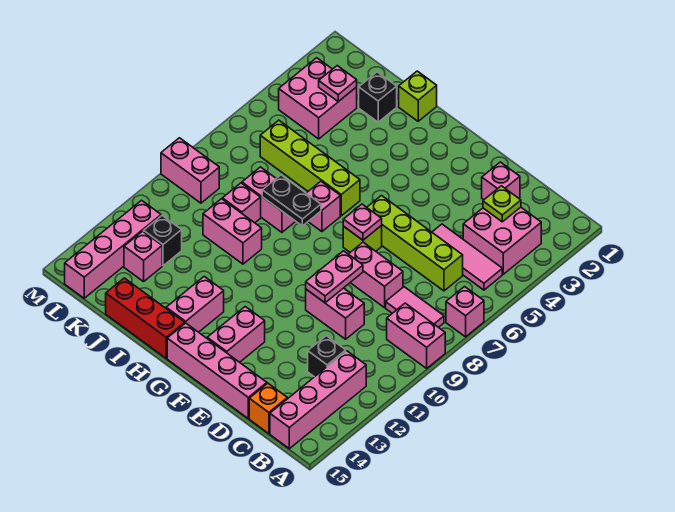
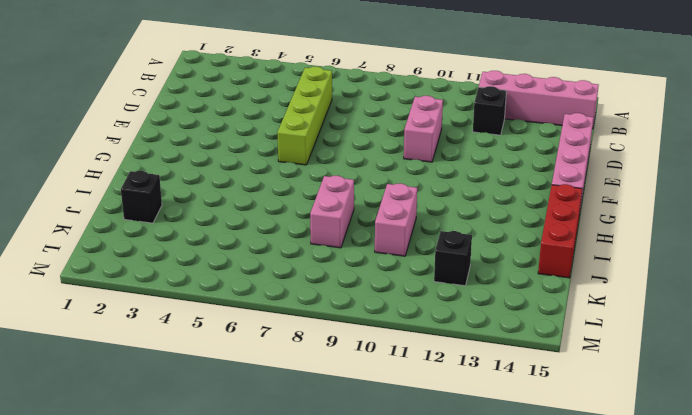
none -> pink brick A7 level 1
none -> pink brick A9:B9 level 1
none -> pink brick B3:C4 level 1
none -> pink tile B5:D5 level 1

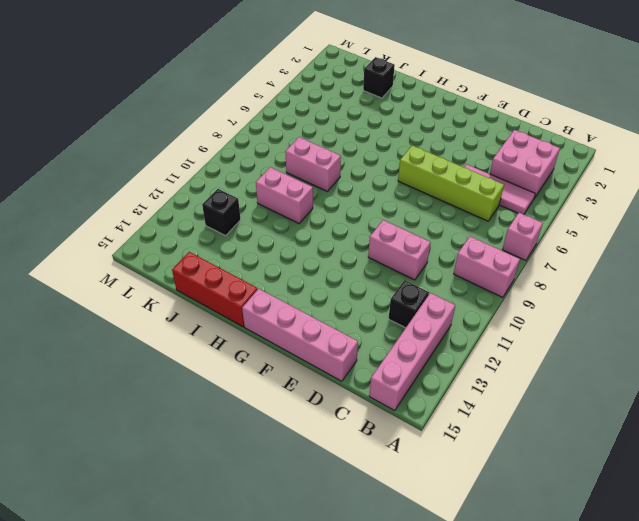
none -> pink tile B8:C8 level 1
none -> orange brick C15 level 1
none -> pink brick D2 level 1
none -> pink brick D8:E8 level 1

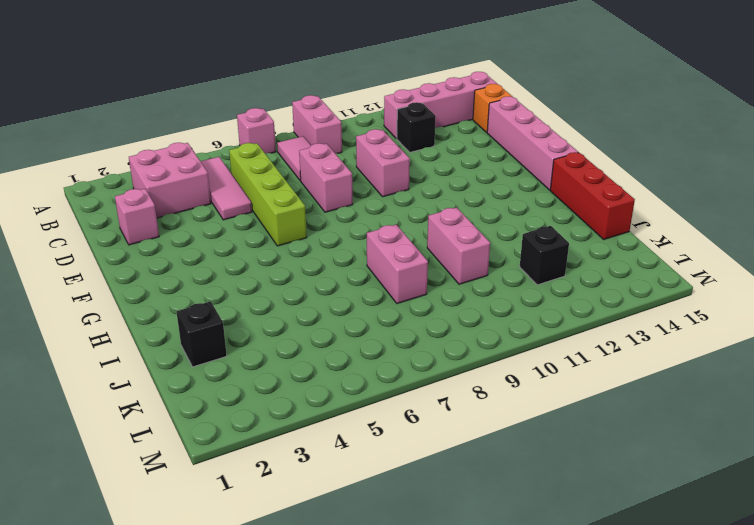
none -> lime brick F7 level 1
none -> pink brick F13:F14 level 1
none -> lime brick H6:K6 level 1
none -> pink brick H7 level 1

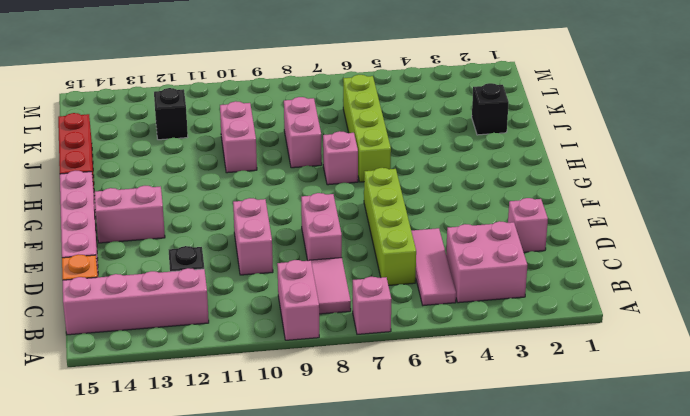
none -> lime brick F7 level 1
none -> pink brick H13:H14 level 1
none -> lime brick I1 level 1
none -> pink brick J9 level 1

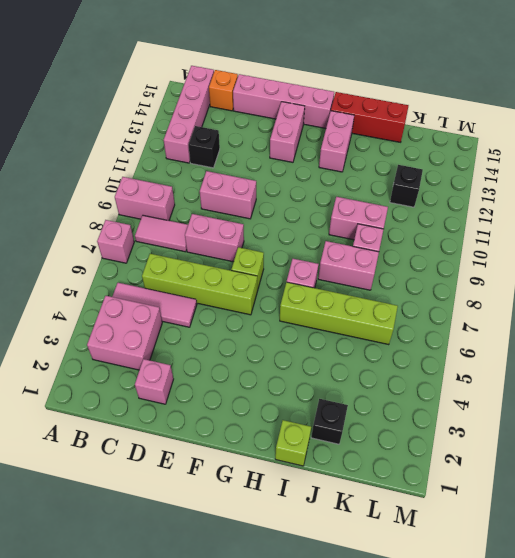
none -> pink brick K3:L4 level 1
none -> pink brick K13 level 1
none -> pink brick L9:M9 level 1
none -> pink brick L12:L15 level 1

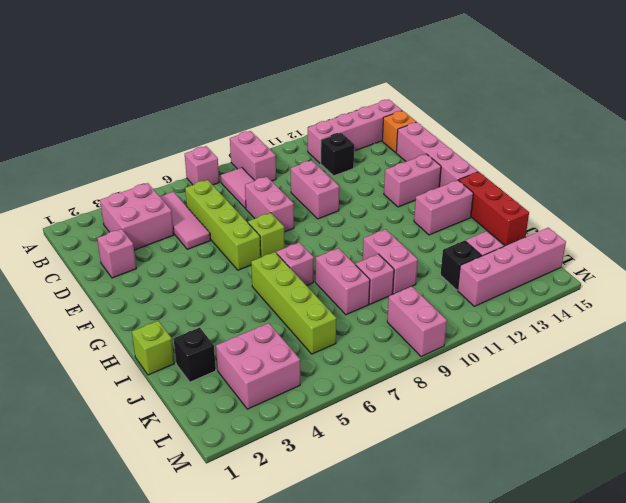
none -> lime plate C3 level 2
none -> pink plate E9:E10 level 2
none -> pink plate F7 level 2
none -> black plate H8:I8 level 2

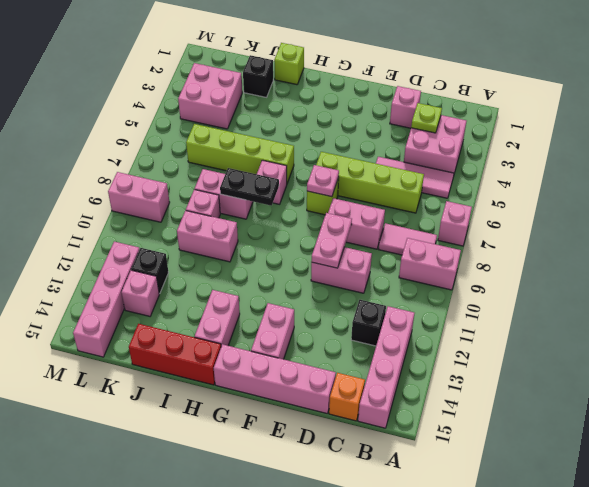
none -> pink plate K3 level 2

